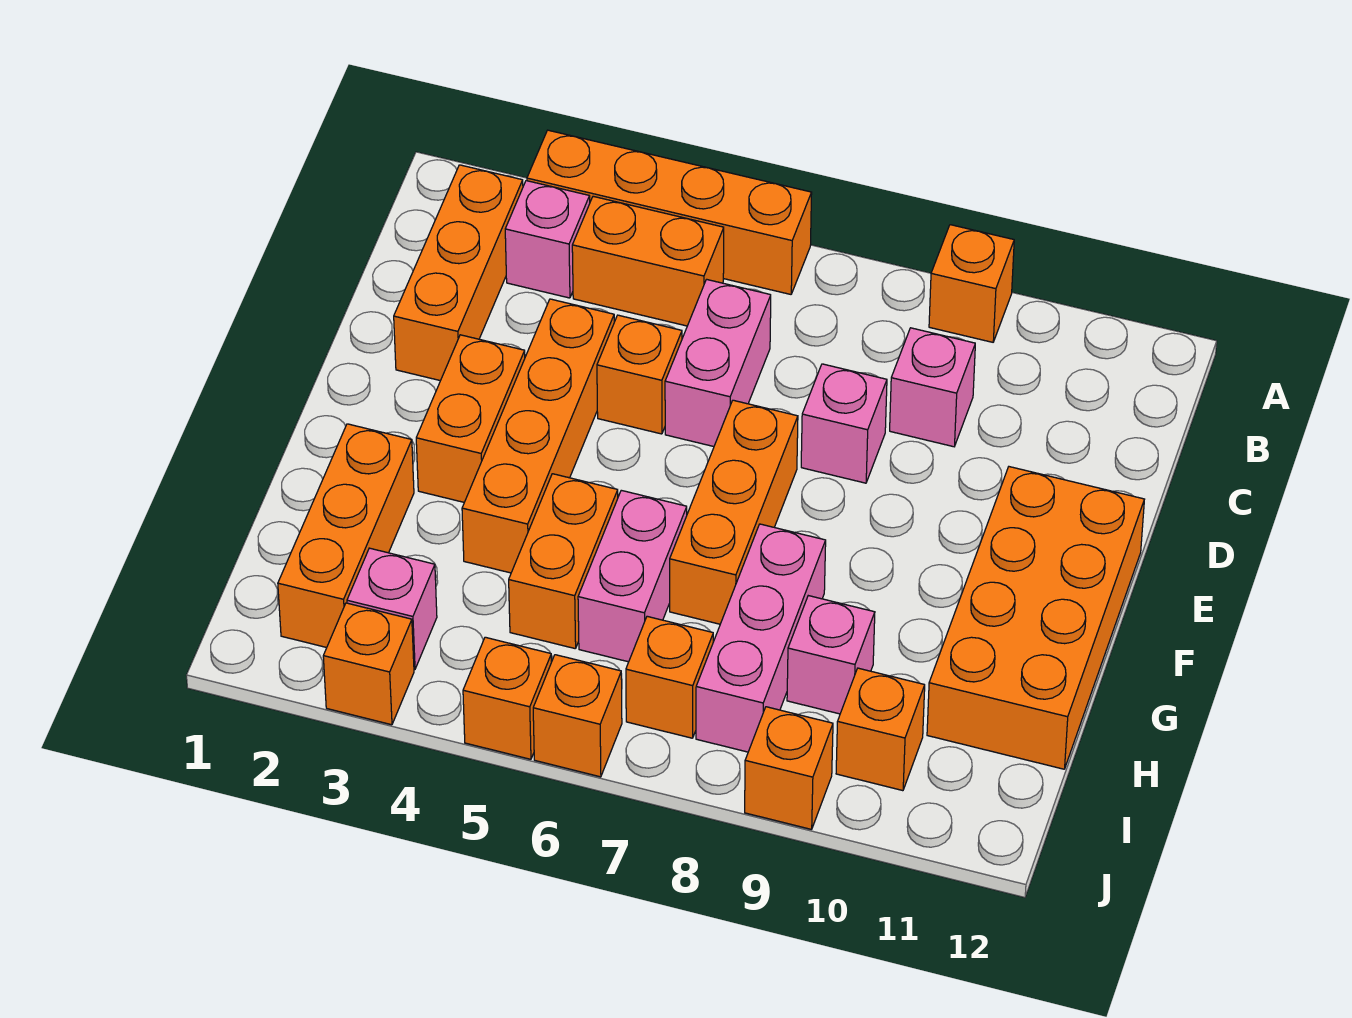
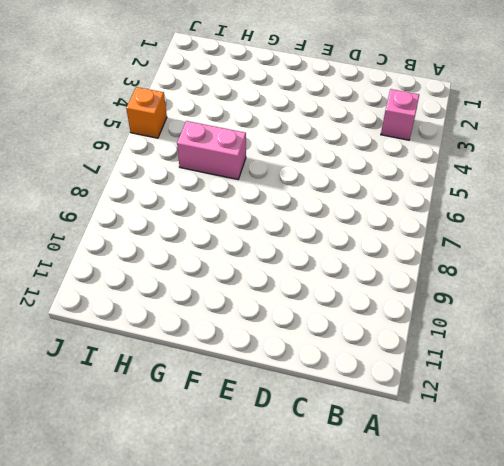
none -> orange brick A3:A6 level 1
none -> orange brick A9 level 1
none -> orange brick B2:D2 level 1

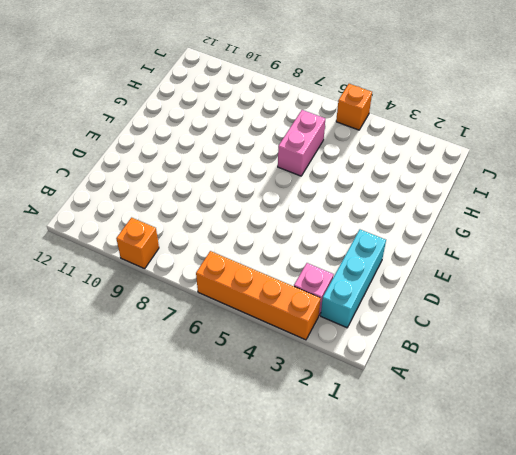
cyan brick B2:D2 level 1 -> orange brick B2:D2 level 1
none -> orange brick B4:B5 level 1
none -> pink brick C6:D6 level 1
none -> pink brick C9 level 1

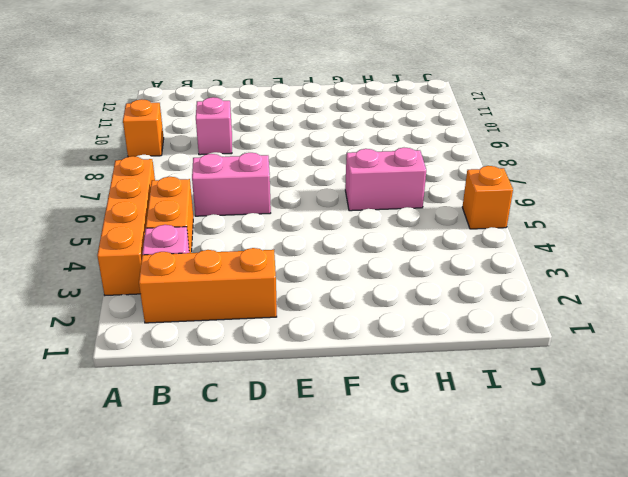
none -> orange brick D4:G4 level 1
none -> orange brick D5 level 1
none -> pink brick D8 level 1

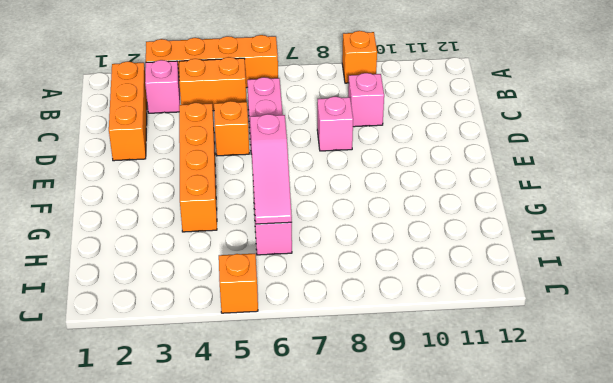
pink slope F6:H6 level 2 top F -> none
none -> orange brick E3:F3 level 1
none -> orange brick E7:G7 level 1
none -> orange brick E11:H12 level 1

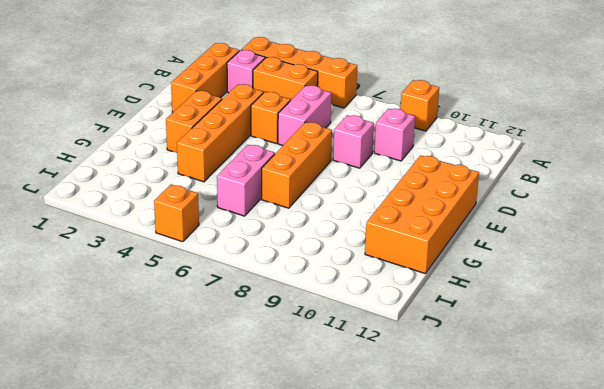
none -> orange brick G2:I2 level 1
none -> orange brick G5:H5 level 1
none -> pink brick G8:I8 level 1

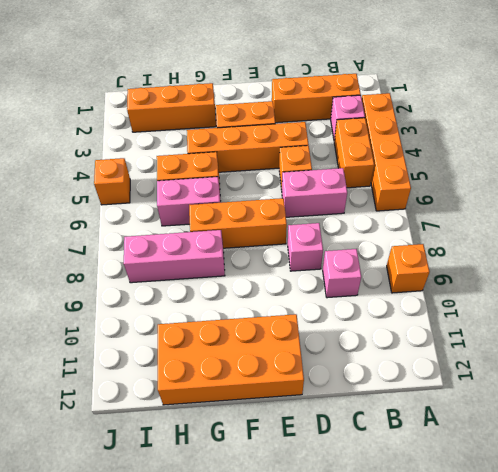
none -> pink brick H9 level 1
none -> pink brick I3 level 1
none -> orange brick I7 level 1

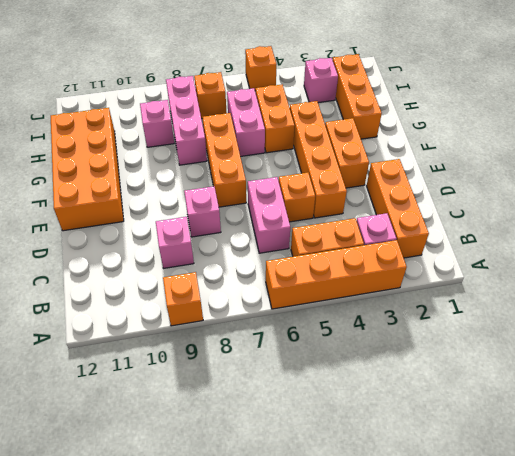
none -> orange brick I10 level 1
none -> orange brick J3 level 1
none -> orange brick J6 level 1

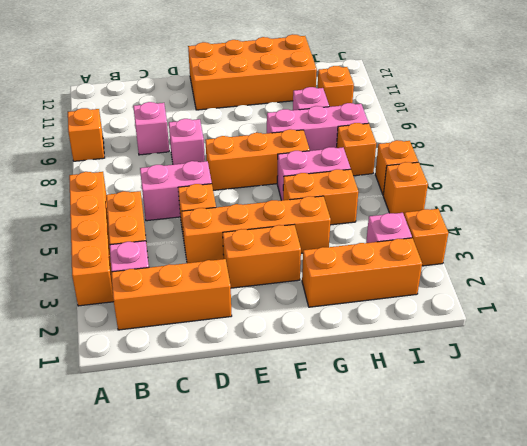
none -> orange brick J9 level 1

